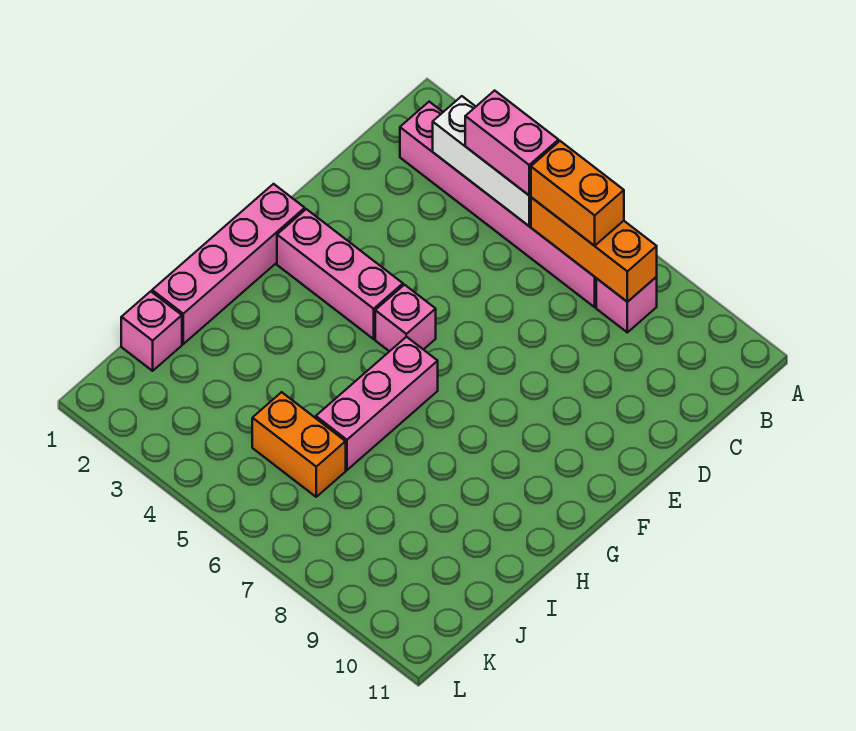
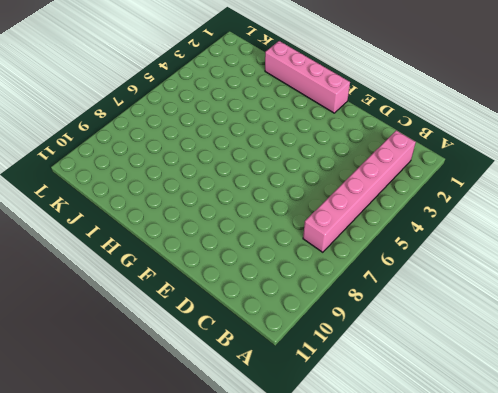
none -> pink brick B8 level 1
none -> pink brick F2:F4 level 1
none -> pink brick F5 level 1

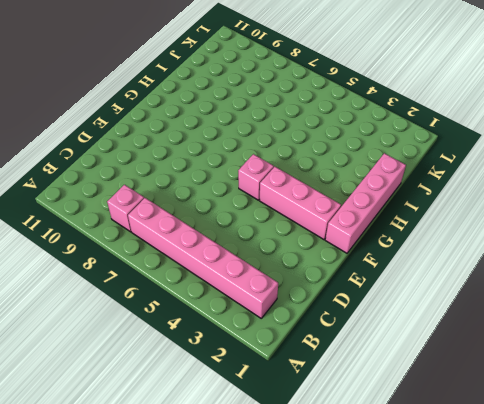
none -> pink brick G6:I6 level 1
none -> pink brick J1 level 1
none -> orange brick J5:J6 level 1

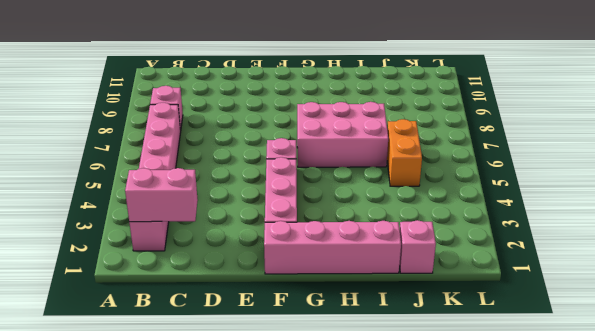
pink brick B2:C2 level 2 -> pink brick B4:B5 level 3
pink brick G6:I7 level 1 -> pink brick G6:I6 level 1
none -> white brick B3:B5 level 2
none -> orange brick B6:B8 level 2
none -> orange brick B6:B7 level 3

